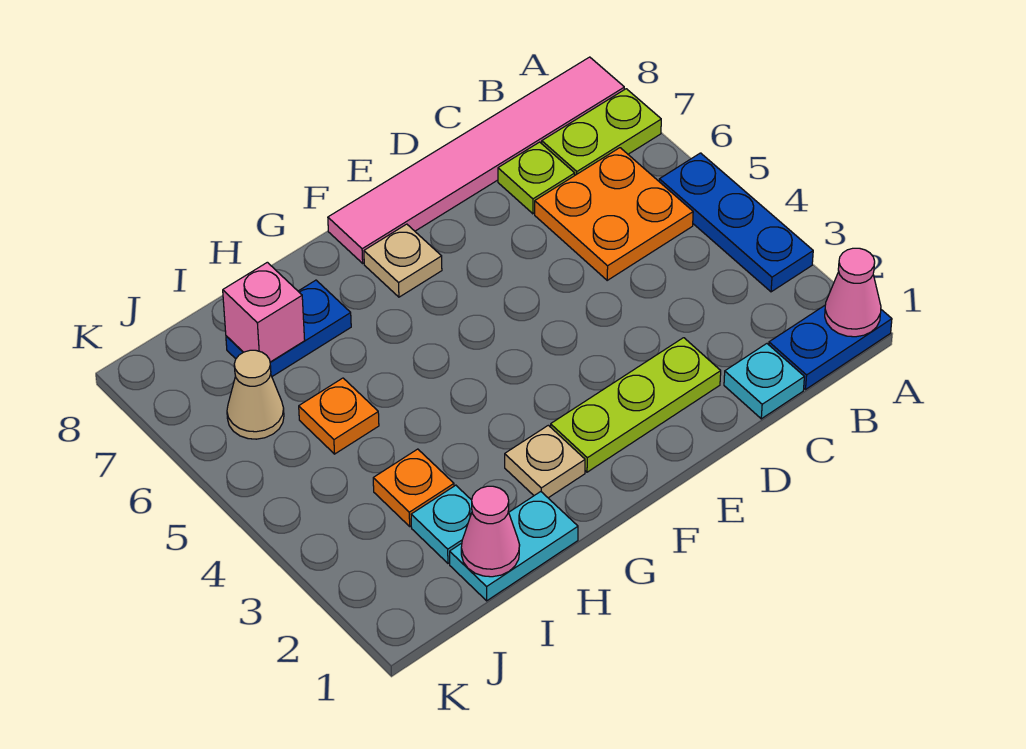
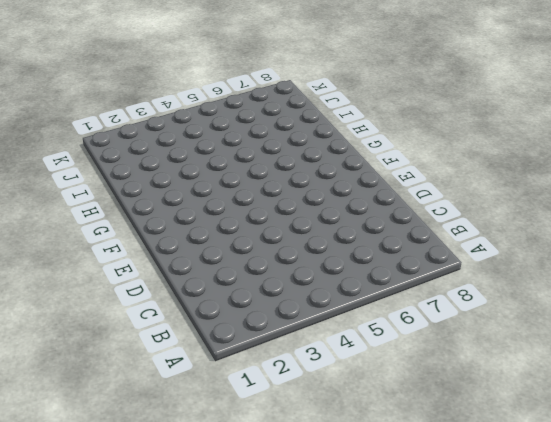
none -> blue plate A1:B1 level 1
none -> blue plate A3:A5 level 1
none -> lime plate A7:B7 level 1

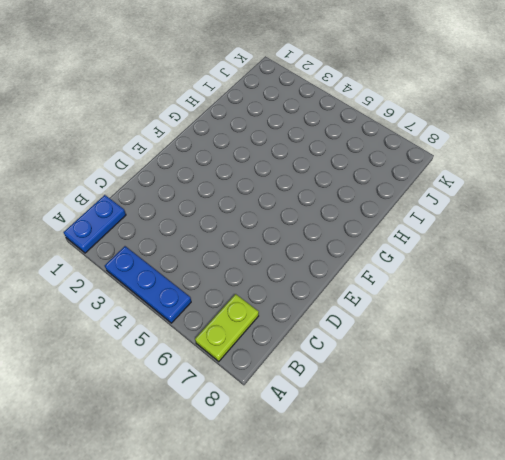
none -> pink tile A8:F8 level 1
none -> orange plate B5:C6 level 1
none -> cyan plate C1 level 1

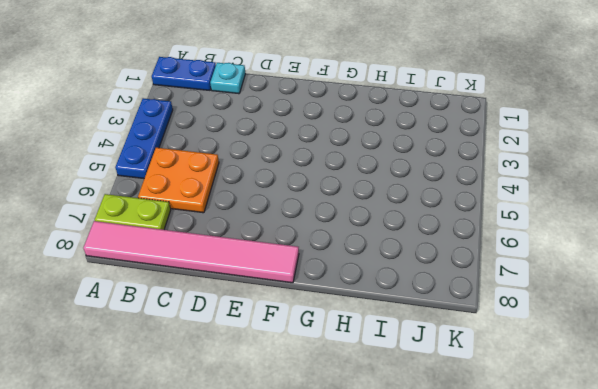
none -> lime plate C7 level 1
none -> lime plate D2:F2 level 1
none -> tan plate F7 level 1

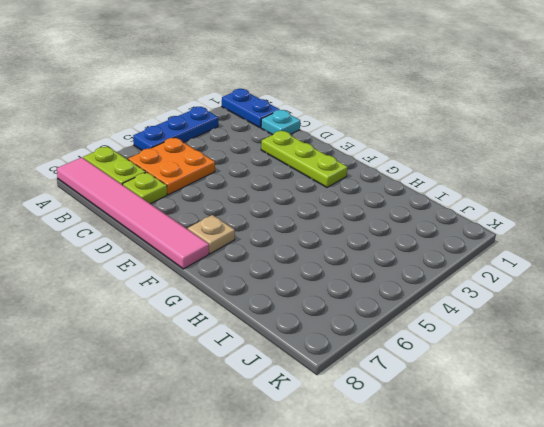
none -> tan plate G2 level 1
none -> cyan plate H1:I1 level 1
none -> blue plate H7:I7 level 1

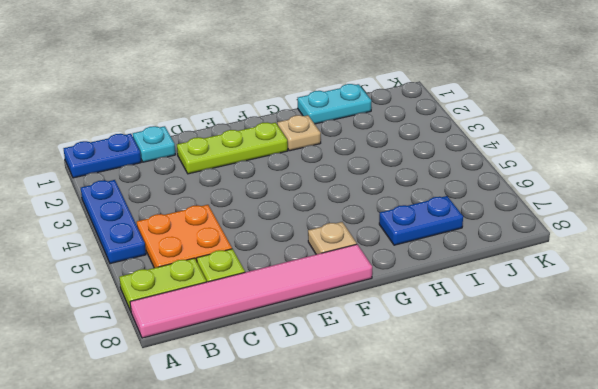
none -> cyan plate I2 level 1
none -> orange plate I3 level 1
none -> orange plate I5 level 1

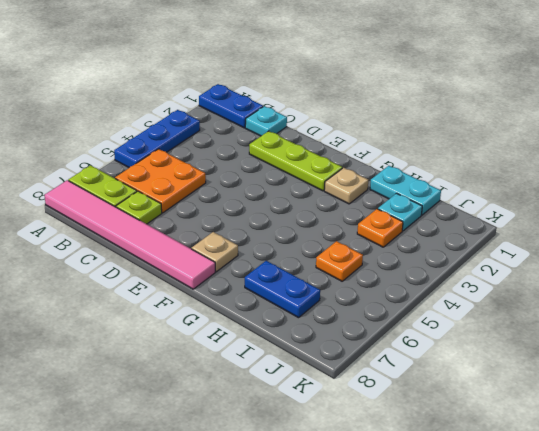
none -> tan cone J6 level 1
none -> pink cone A1 level 2
none -> pink cone I1 level 2

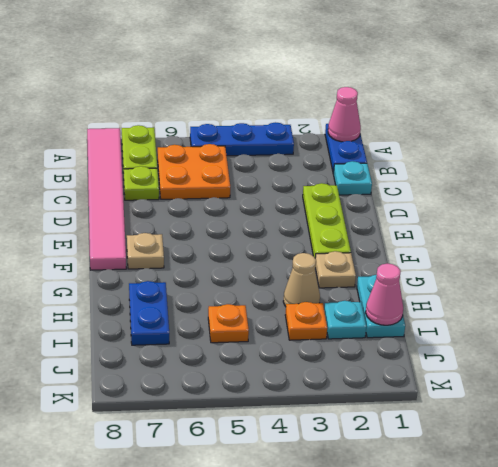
tan cone H3 level 1 -> tan cone J6 level 1
none -> pink brick I7 level 2

